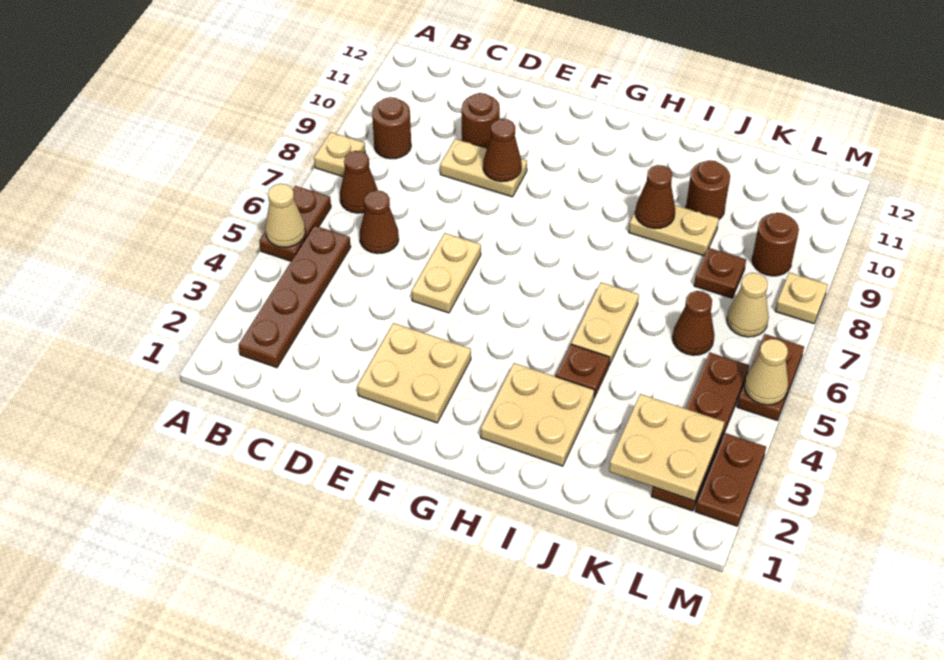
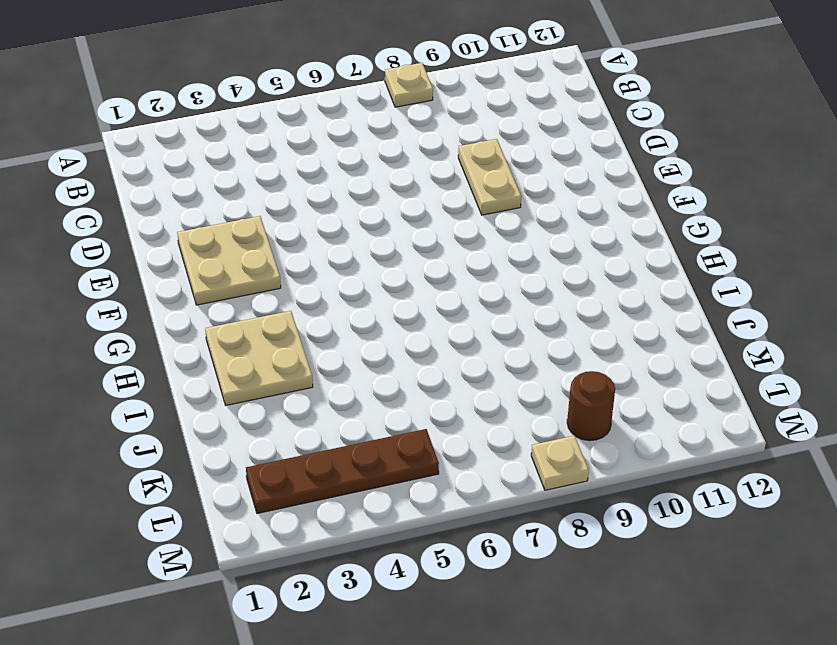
none -> brown plate A5:A6 level 1
none -> brown plate B2:B5 level 1
none -> brown cone B7 level 1

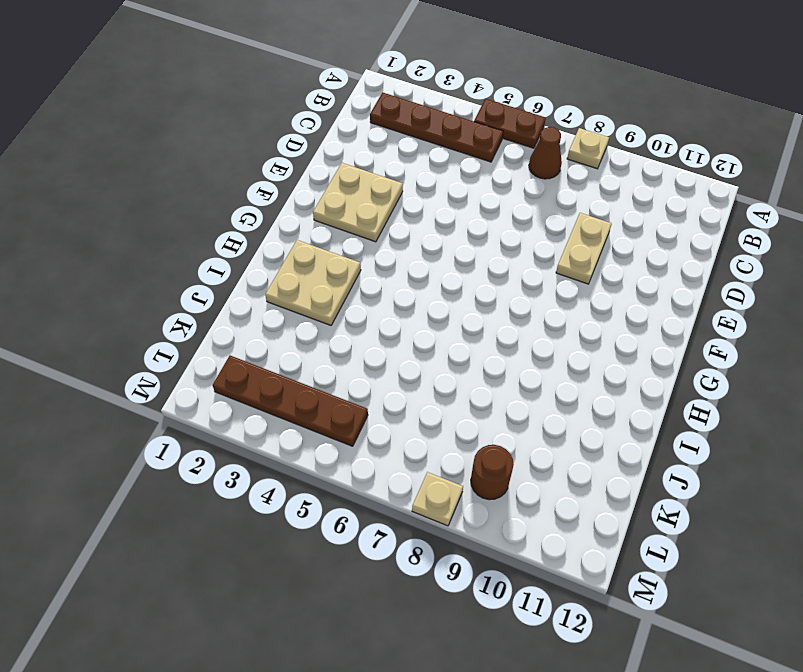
none -> brown round brick B9 level 1
none -> brown cone C6 level 1
none -> brown round brick D10 level 1

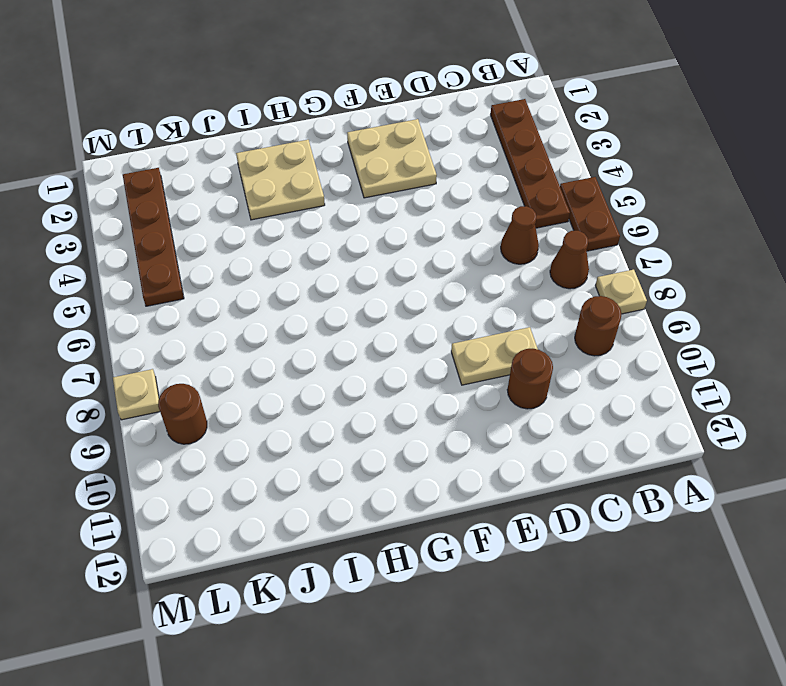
none -> tan plate E5:E6 level 1
none -> brown plate I4 level 1
none -> tan plate I5:I6 level 1

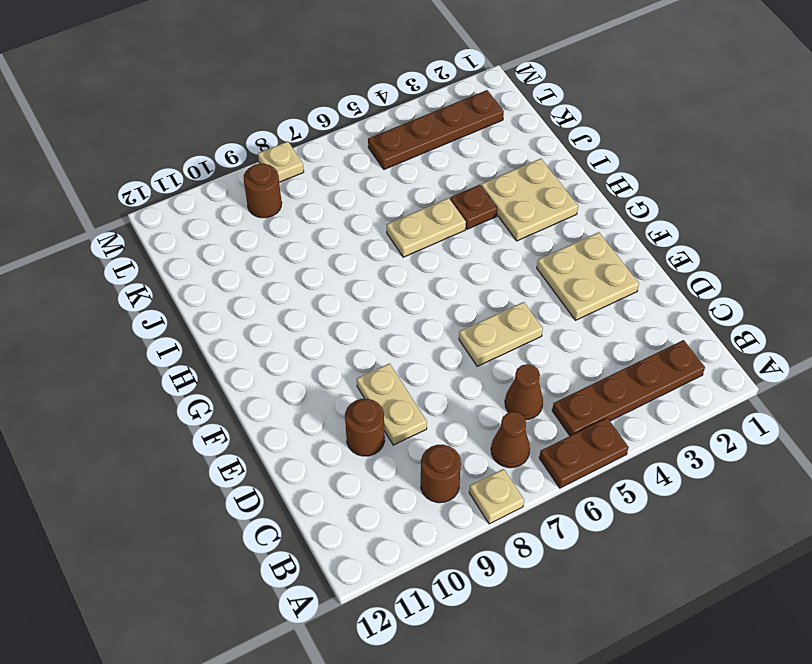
none -> tan plate I9:J9 level 1
none -> brown round brick J10 level 1
none -> brown cone K6 level 1

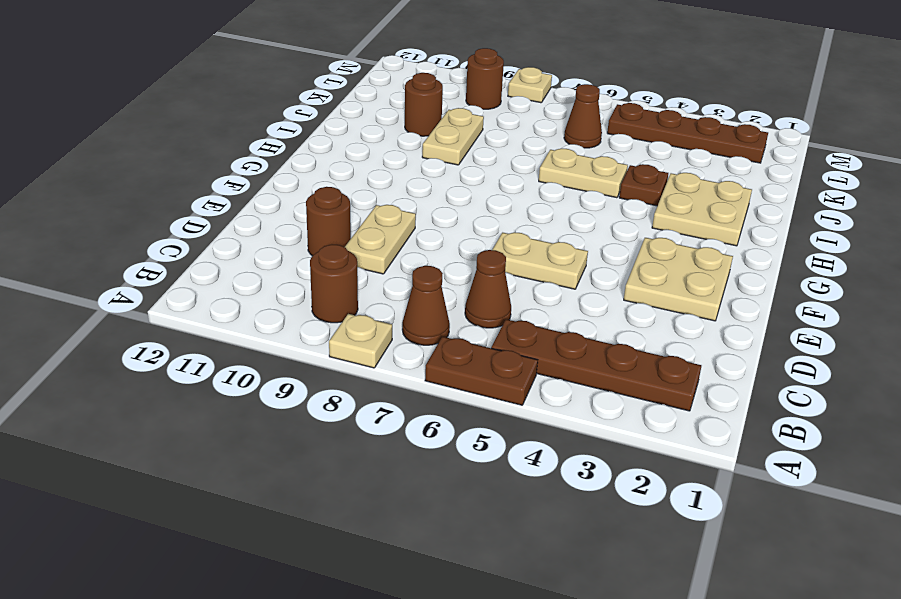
none -> brown plate K8 level 1
none -> tan cone L7 level 1
none -> brown plate M2:M3 level 1

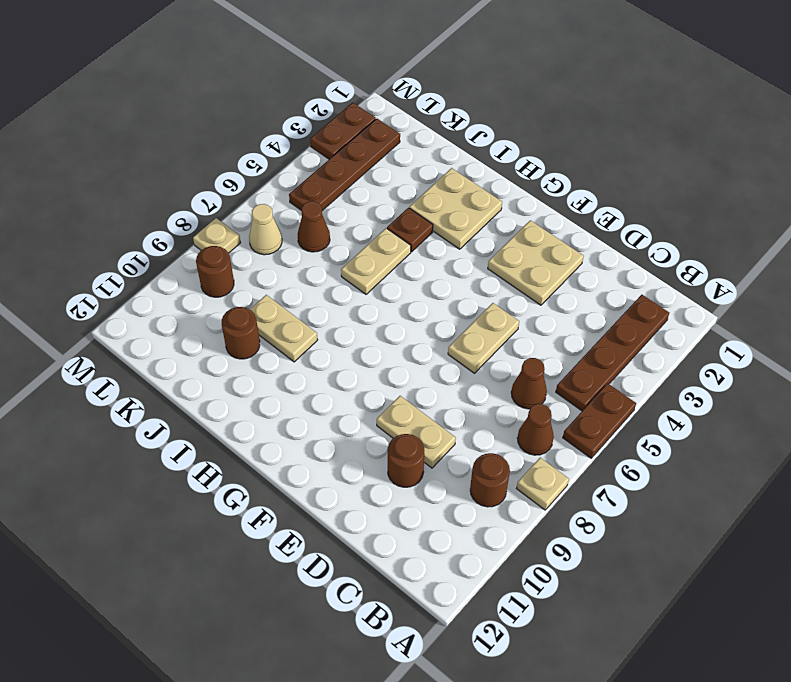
none -> brown plate K8 level 1
none -> brown plate M5:M6 level 1
none -> tan cone A5 level 2

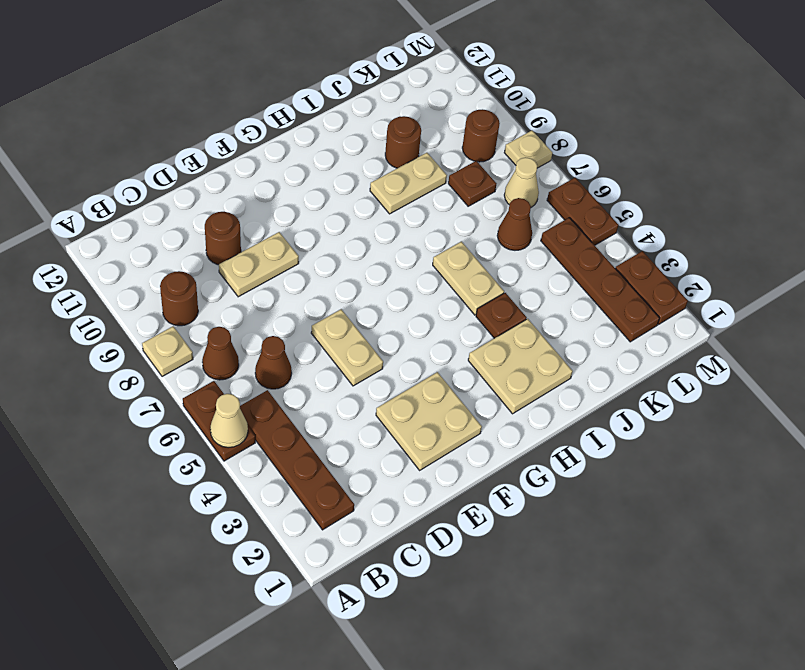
none -> brown cone E9 level 2
none -> brown cone I9 level 2
none -> tan plate K2:L3 level 2

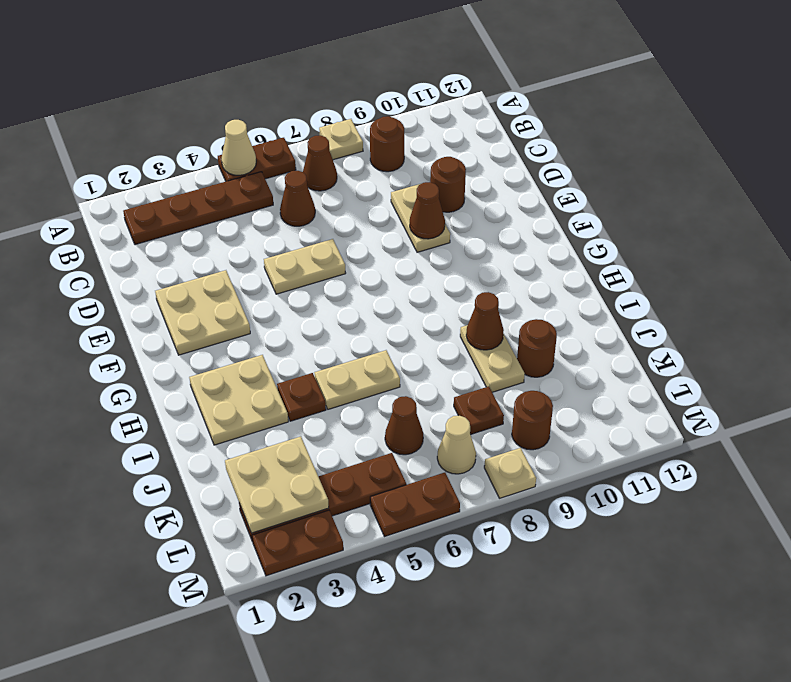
none -> tan cone M5 level 2

